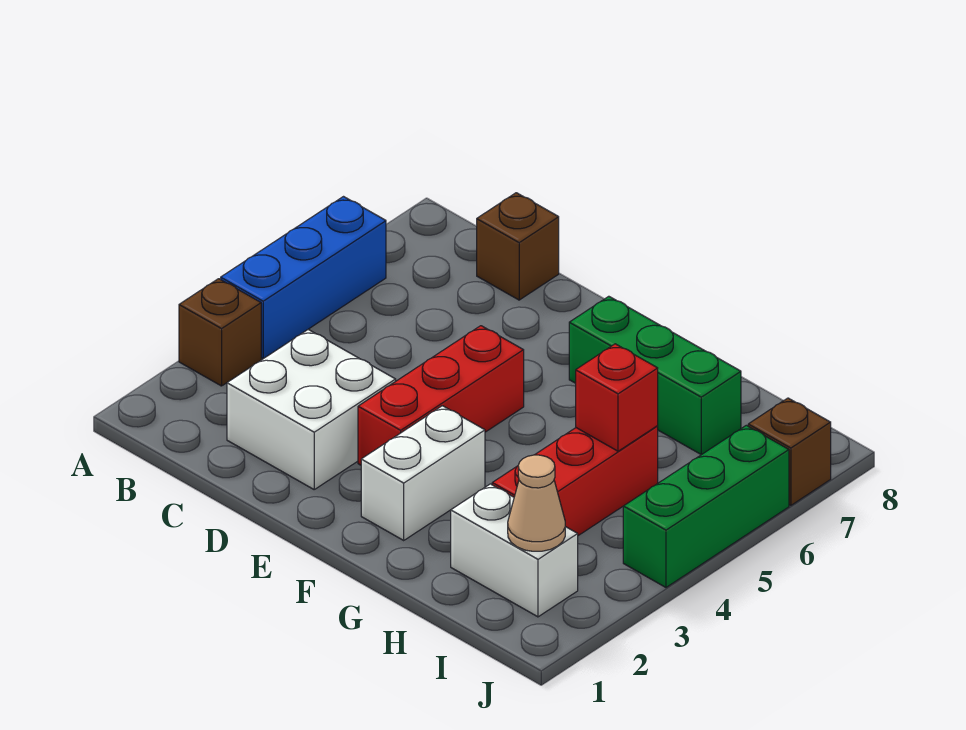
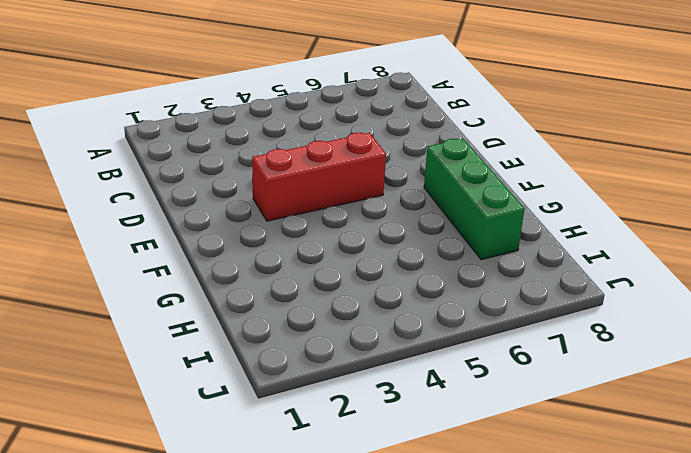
none -> brown brick A3 level 1
none -> blue brick A4:A6 level 1
none -> white brick C2:D3 level 1

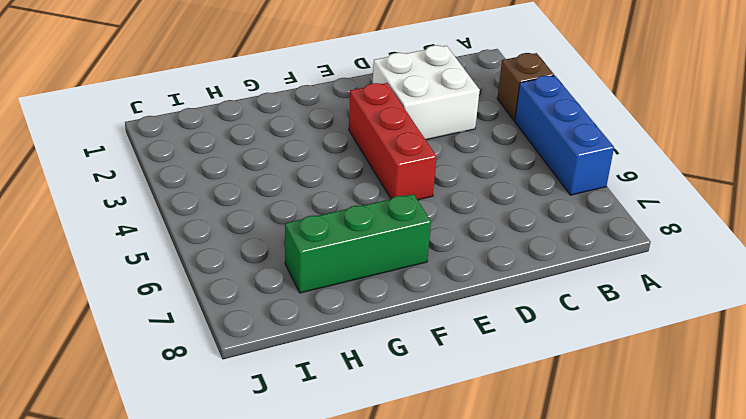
none -> brown brick C8 level 1
none -> white brick F2:F3 level 1
none -> white brick H2:I2 level 1

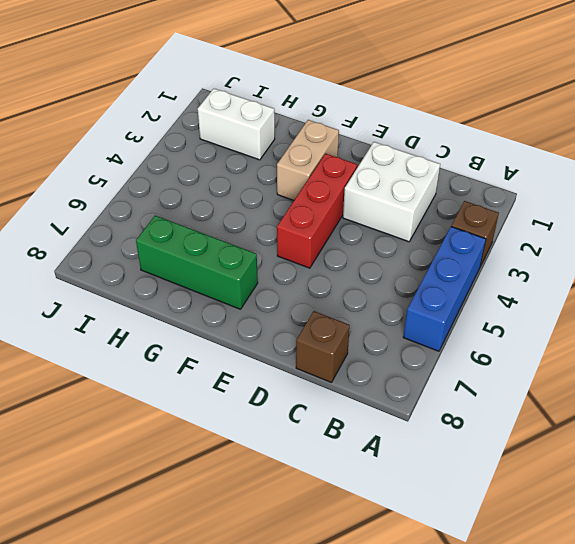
tan brick F2:F3 level 1 -> white brick F2:F3 level 1
none -> red brick H3:H5 level 1
none -> green brick J4:J6 level 1
none -> brown brick J7 level 1

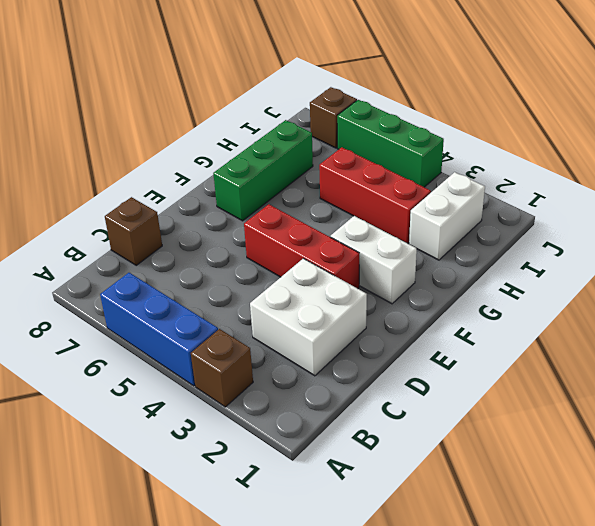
none -> red brick H5 level 2
none -> tan cone I2 level 2

